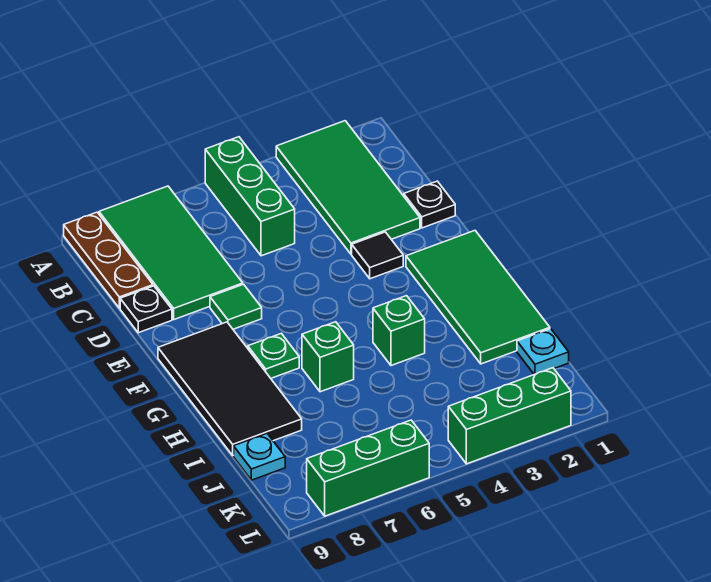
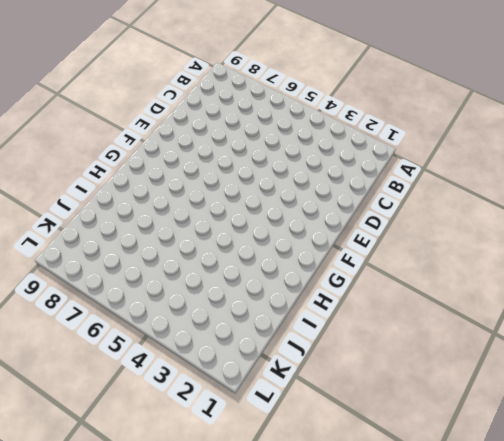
none -> green tile A2:D3 level 1
none -> green brick A5:C5 level 1
none -> green tile A7:D8 level 1

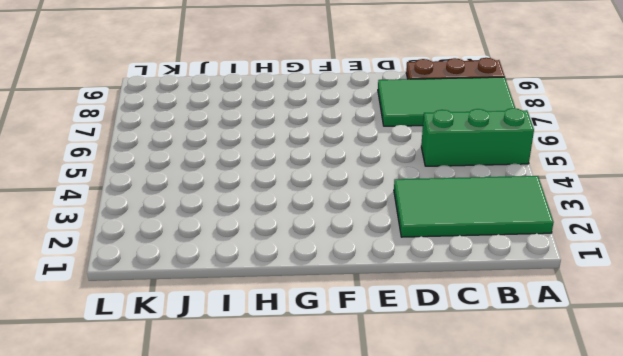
none -> black plate D1 level 1
none -> black plate D9 level 1
none -> black tile E3 level 1

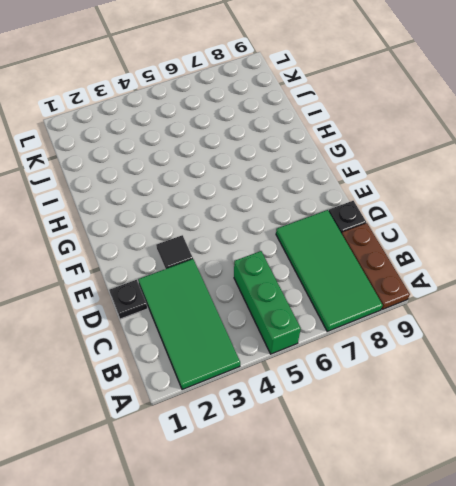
none -> green tile E7 level 1
none -> green tile F1:I2 level 1
none -> black tile F8:I9 level 1

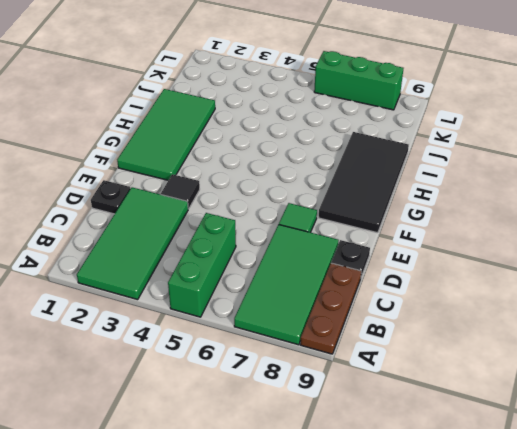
none -> green plate G7 level 1
none -> green brick H4 level 1
none -> green brick H6 level 1

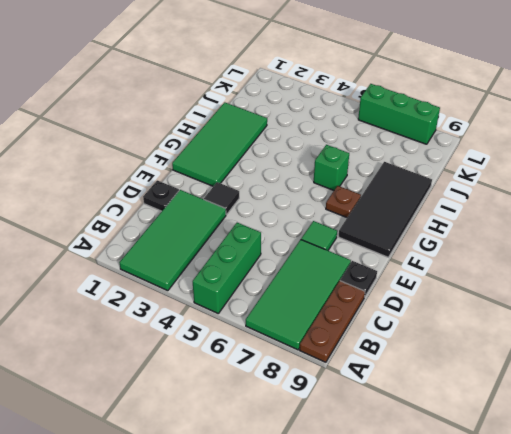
brown plate G7 level 1 -> green plate G7 level 1
none -> green brick H4 level 1
none -> cyan plate J1 level 1
none -> cyan plate J9 level 1

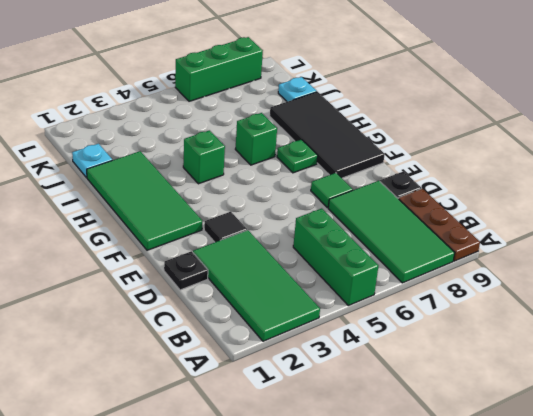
none -> green brick L2:L4 level 1

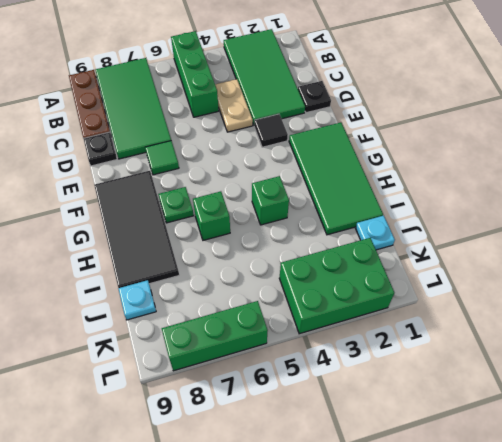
tan plate C4:D4 level 1 -> none
green brick K2:L4 level 1 -> green brick L2:L4 level 1

